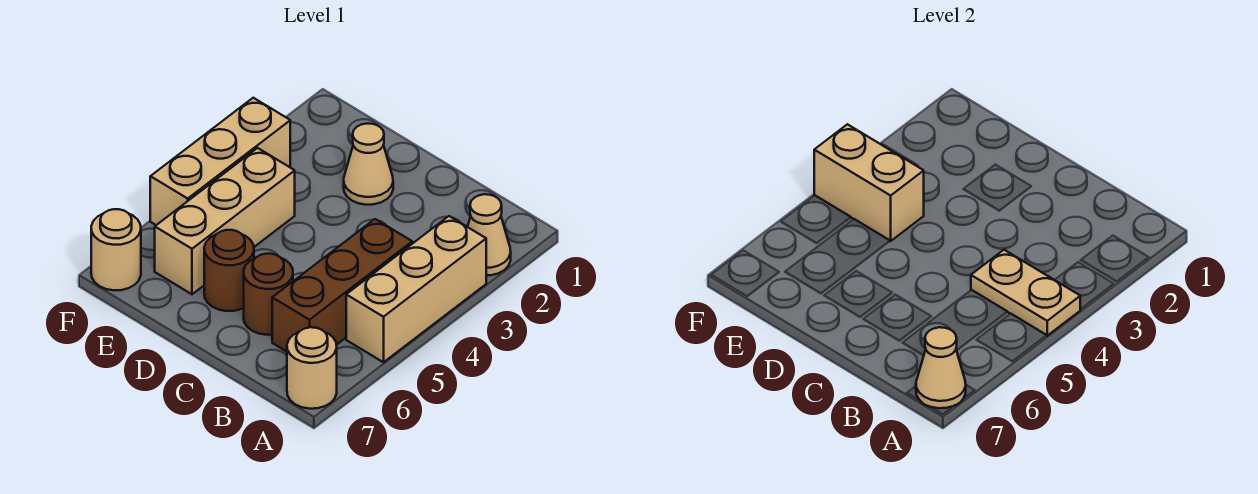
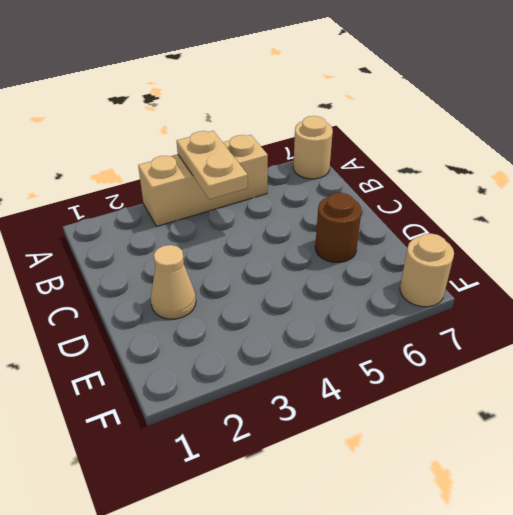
none -> tan cone A2 level 1
none -> brown brick B4:B6 level 1
none -> brown round brick C6 level 1

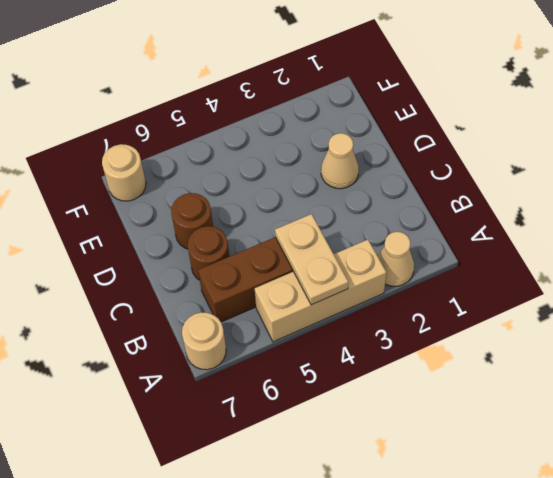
none -> tan brick E4:E6 level 1
none -> tan brick F3:F5 level 1
none -> tan cone A7 level 2

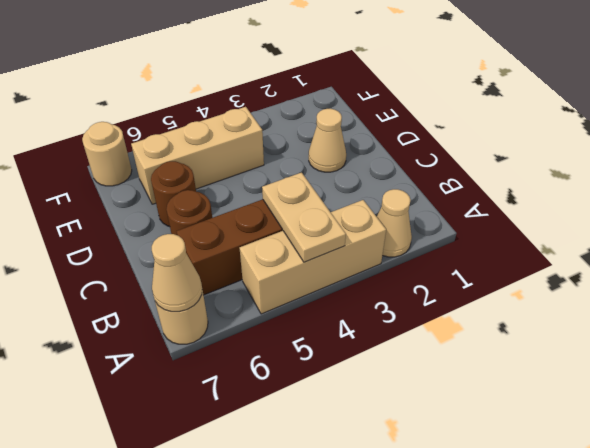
none -> tan brick F3:F5 level 1
none -> tan brick E4:F4 level 2

